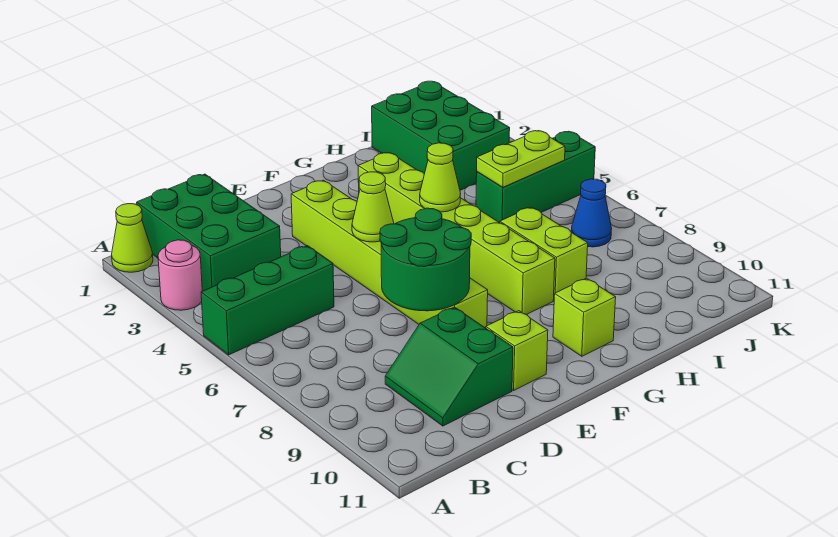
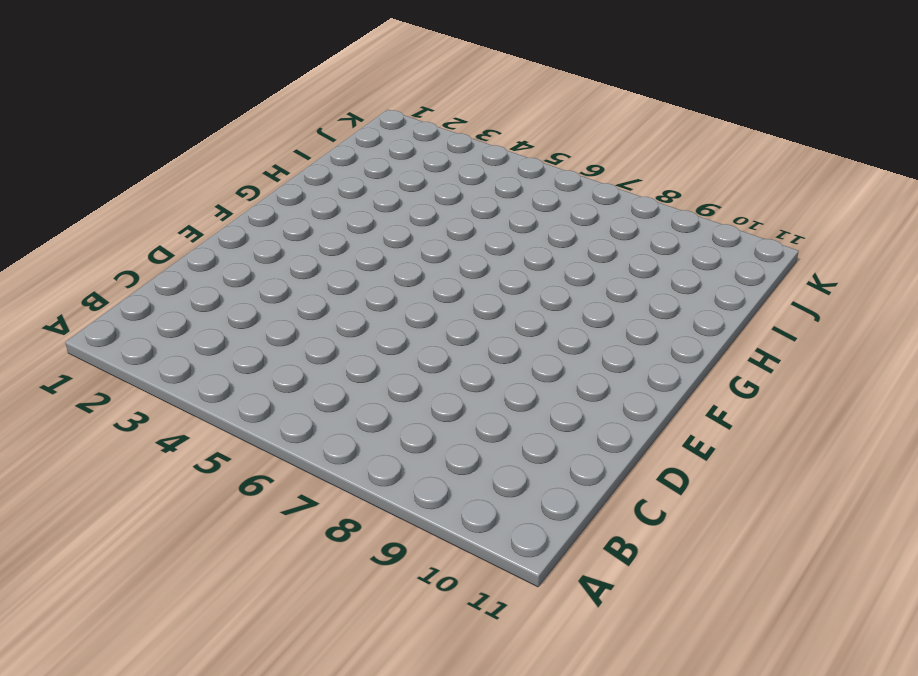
none -> lime cone A1 level 1
none -> pink round brick A3 level 1
none -> green brick A5:C5 level 1

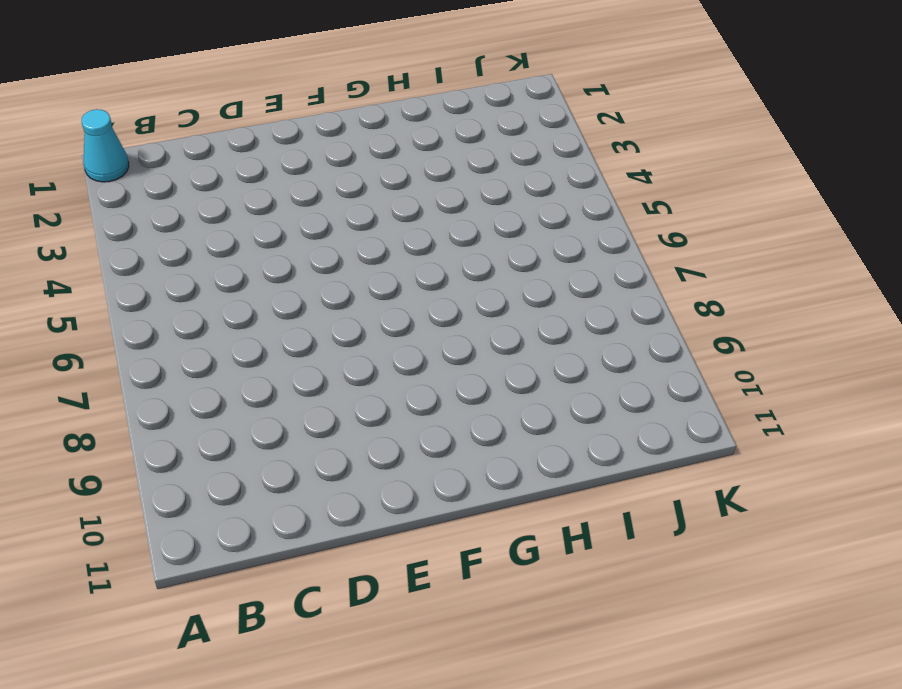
cyan cone A1 level 1 -> lime cone A1 level 1
none -> pink round brick A3 level 1
none -> green brick A5:C5 level 1
none -> green brick B1:C3 level 1

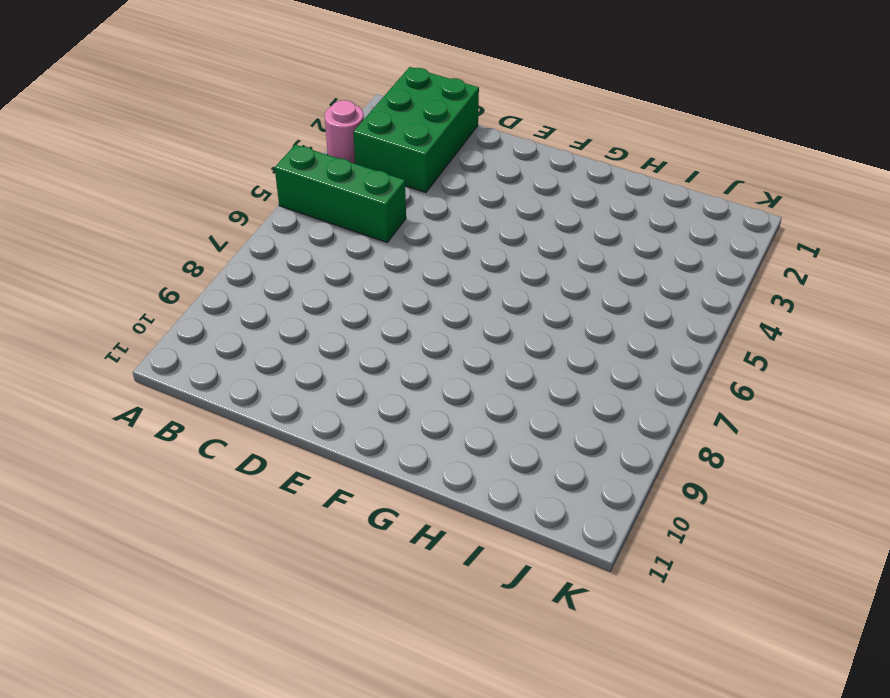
none -> lime cone A1 level 1
none -> green slope C9:D10 level 1 top D
none -> lime brick E3:E8 level 1

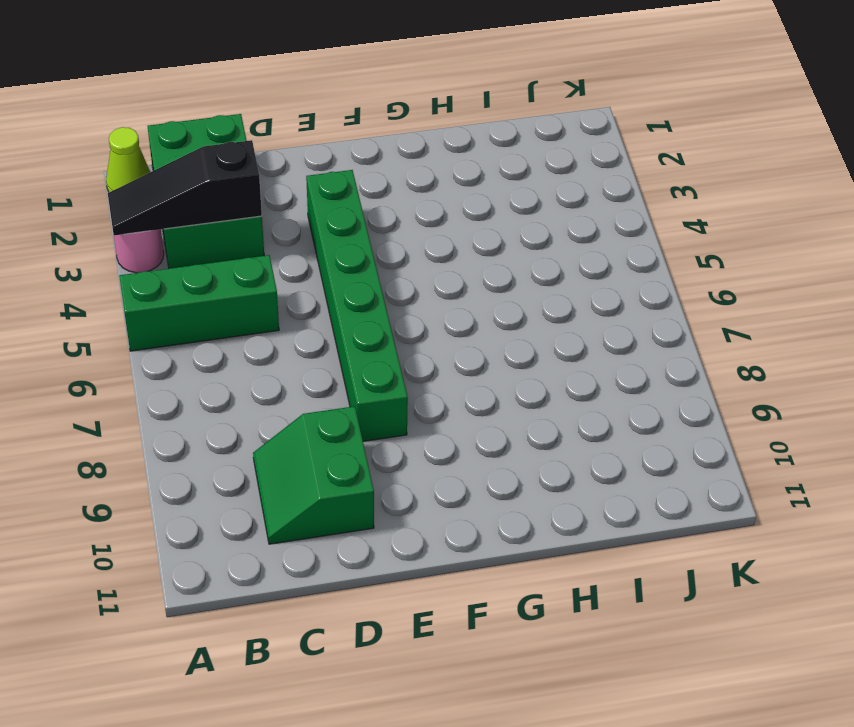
black slope A3:C3 level 2 top C -> none
green brick E3:E8 level 1 -> lime brick E3:E8 level 1
none -> lime brick E10 level 1
none -> lime brick G3:G8 level 1
none -> lime brick G10 level 1

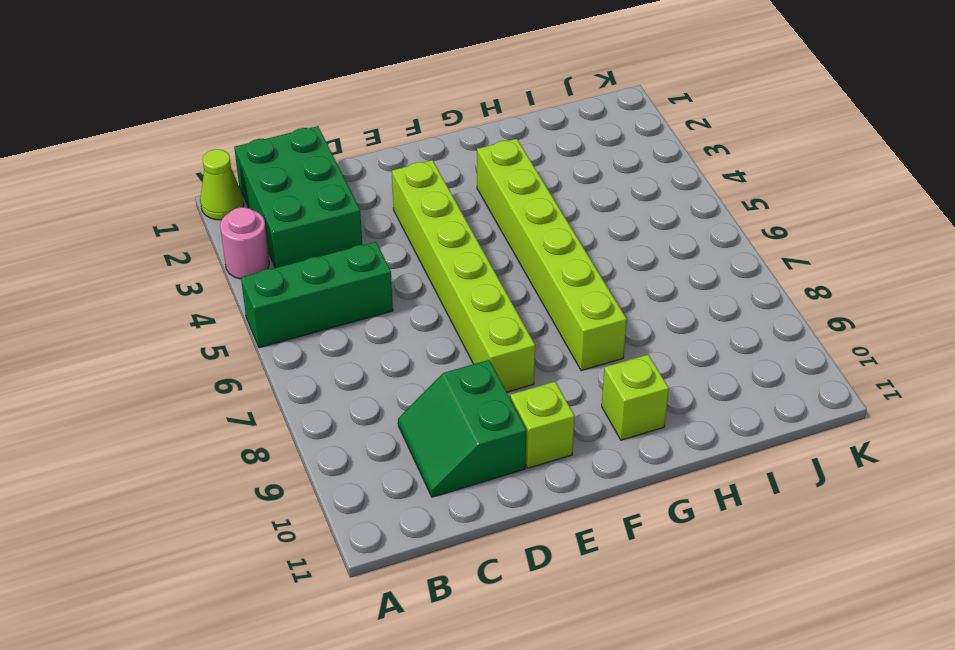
none -> lime brick H7:H8 level 1
none -> green brick I1:J3 level 1
none -> green brick I5:K5 level 1

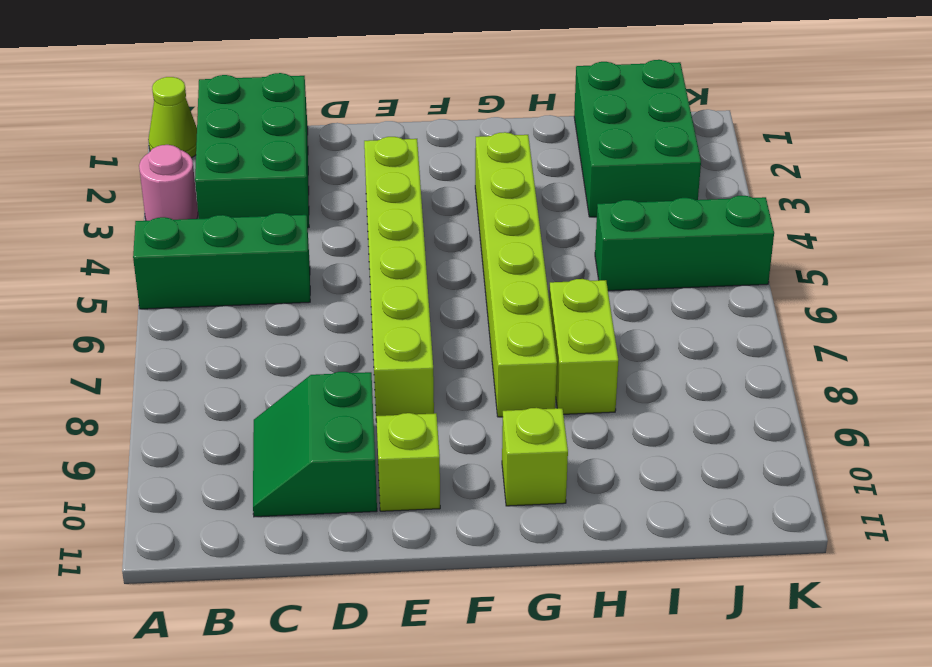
none -> blue cone J7 level 1
none -> green round brick D7:E8 level 2
none -> lime cone E5 level 2

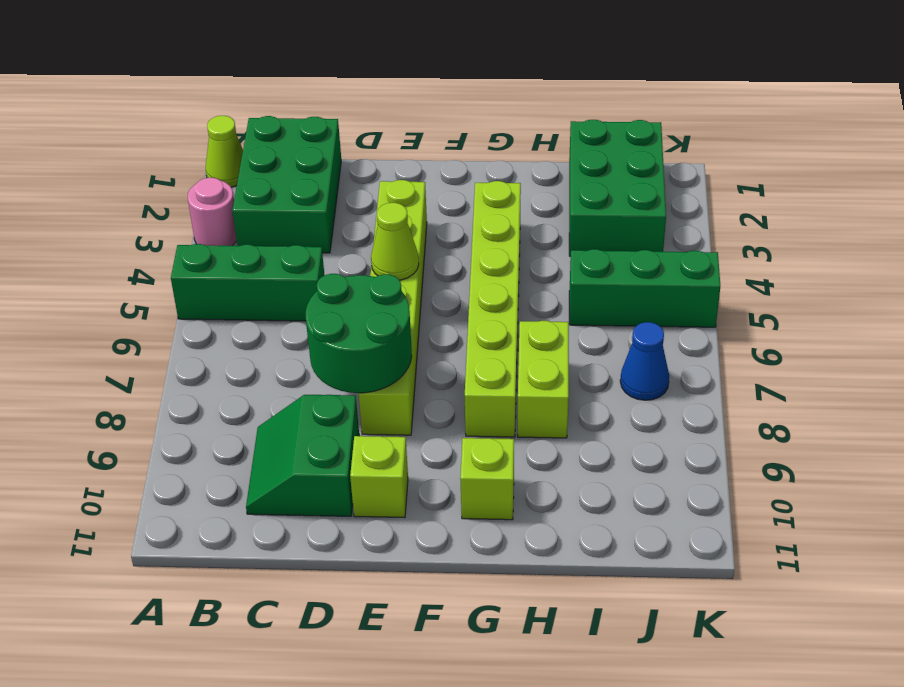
none -> lime cone G5 level 2
none -> lime plate I5:J5 level 2

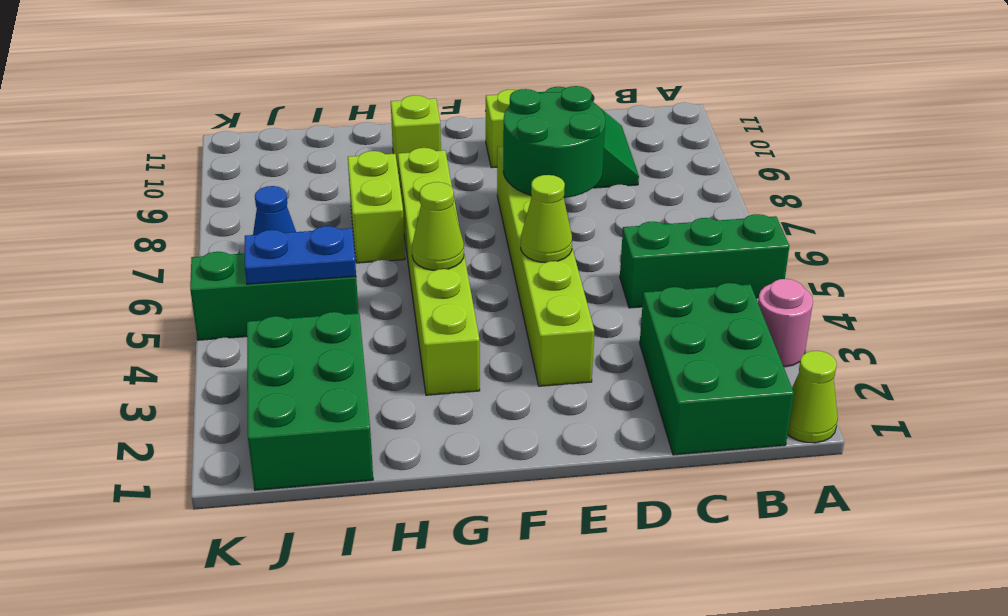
blue plate I5:J5 level 2 -> lime plate I5:J5 level 2

